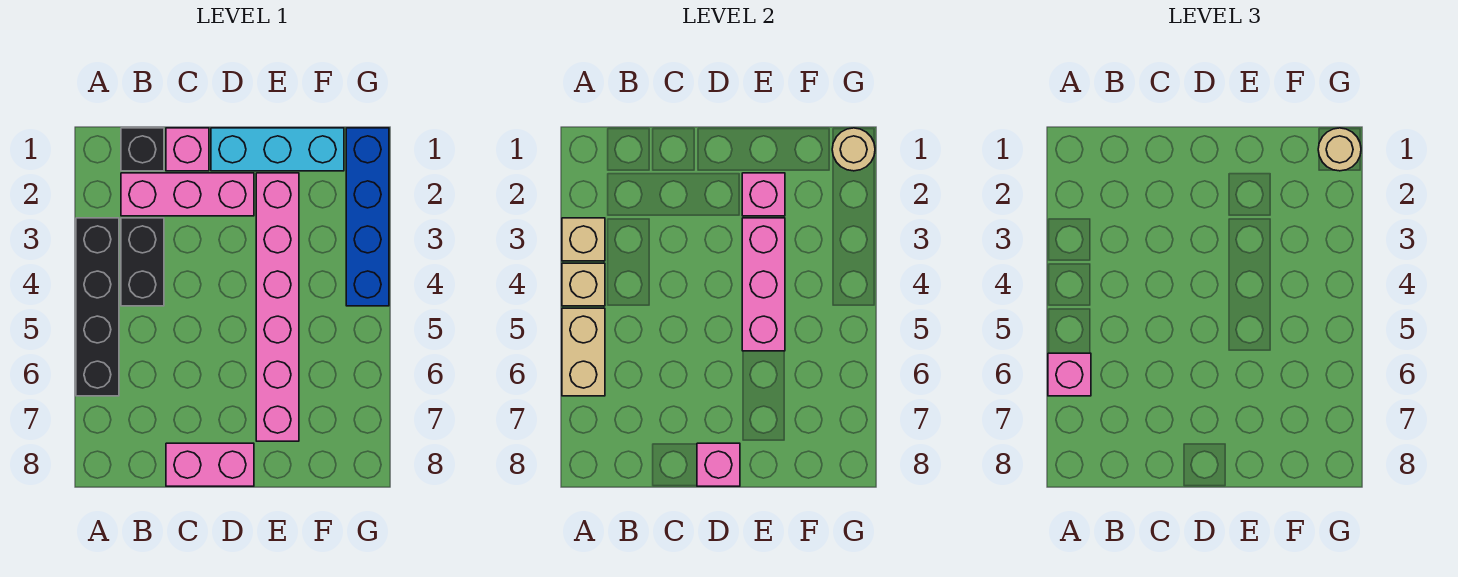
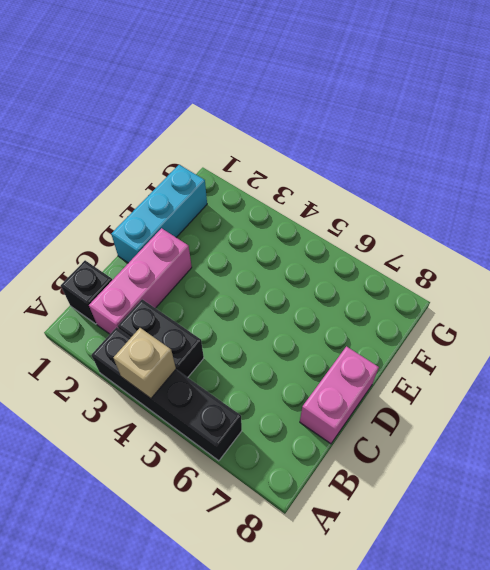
none -> pink brick C1 level 1
none -> pink brick E2:E7 level 1
none -> blue brick G1:G4 level 1

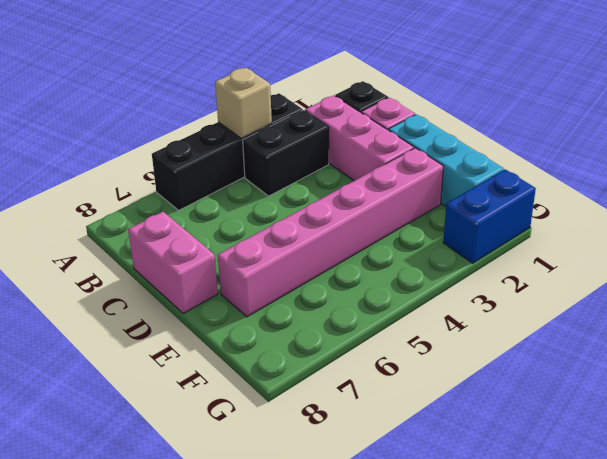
blue brick G1:G2 level 1 -> blue brick G1:G4 level 1
none -> tan brick A3 level 2
none -> tan brick A5:A6 level 2
none -> pink brick D8 level 2

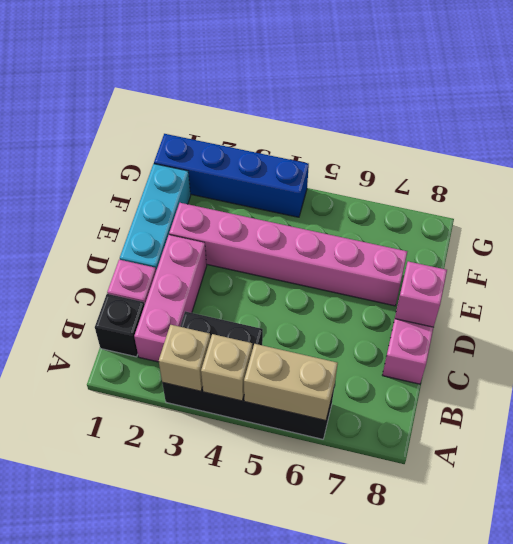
none -> pink brick E2 level 2
none -> pink brick E3:E5 level 2
none -> tan round brick G1 level 2

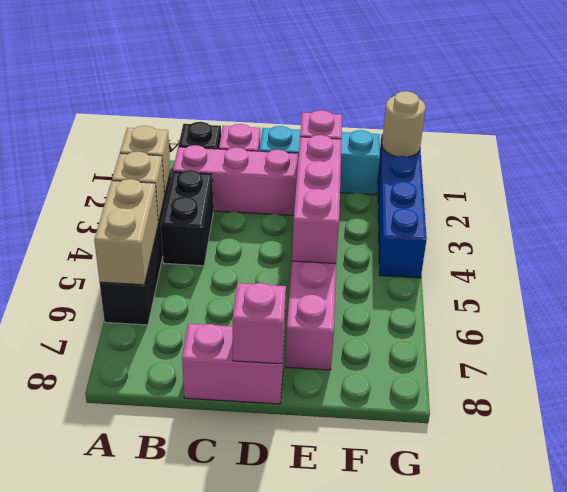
none -> pink brick A6 level 3
none -> tan round brick G1 level 3

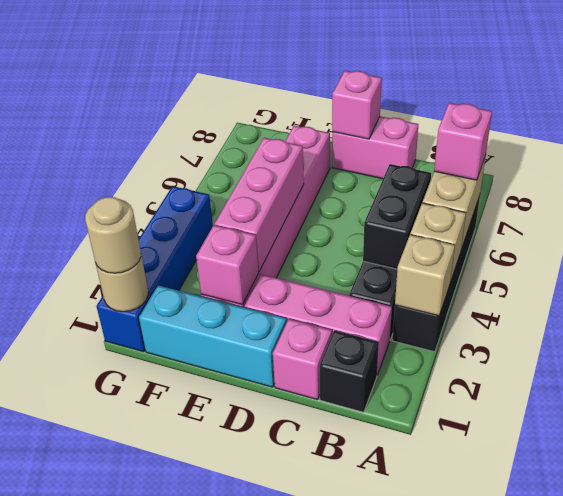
black brick B4:B5 level 2 -> none

